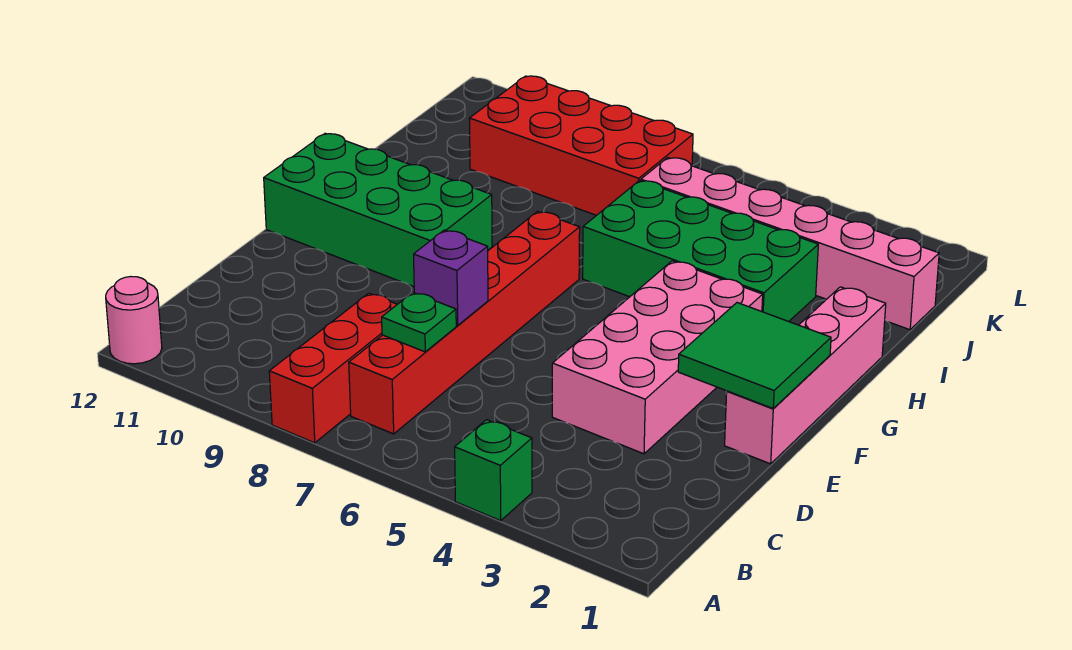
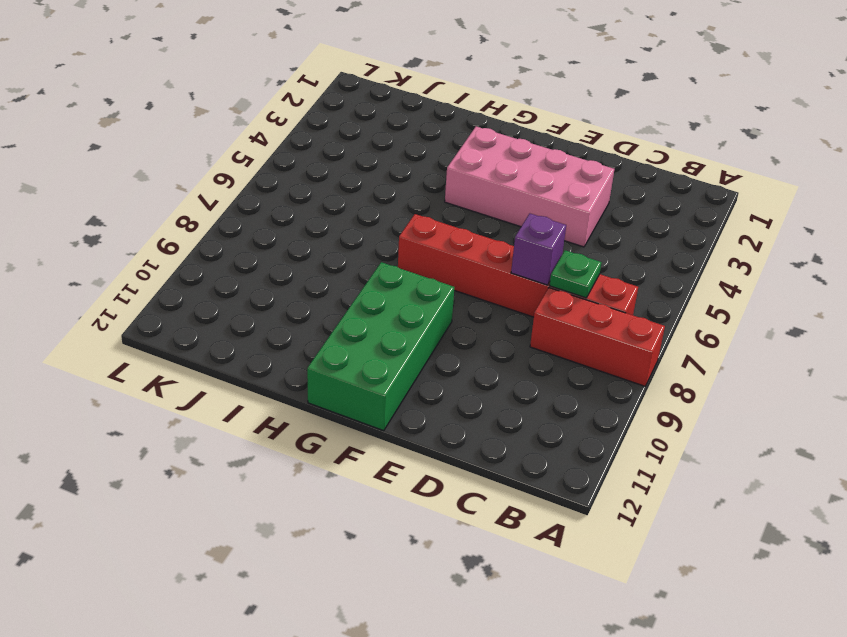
none -> green brick A4 level 1
none -> pink round brick A12 level 1
none -> pink brick E1:H1 level 1

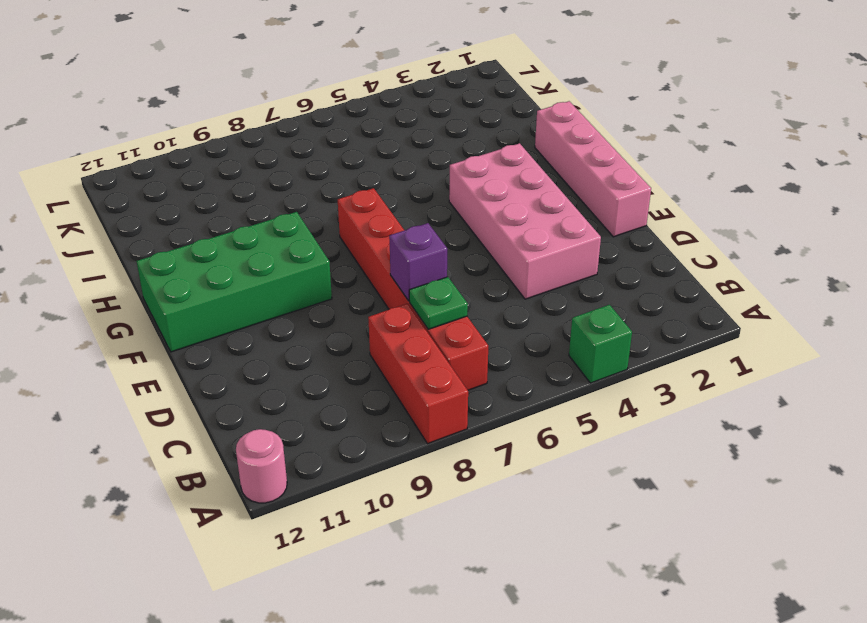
none -> green brick H3:I6 level 1
none -> pink brick J1:J6 level 1
none -> red brick J7:K10 level 1

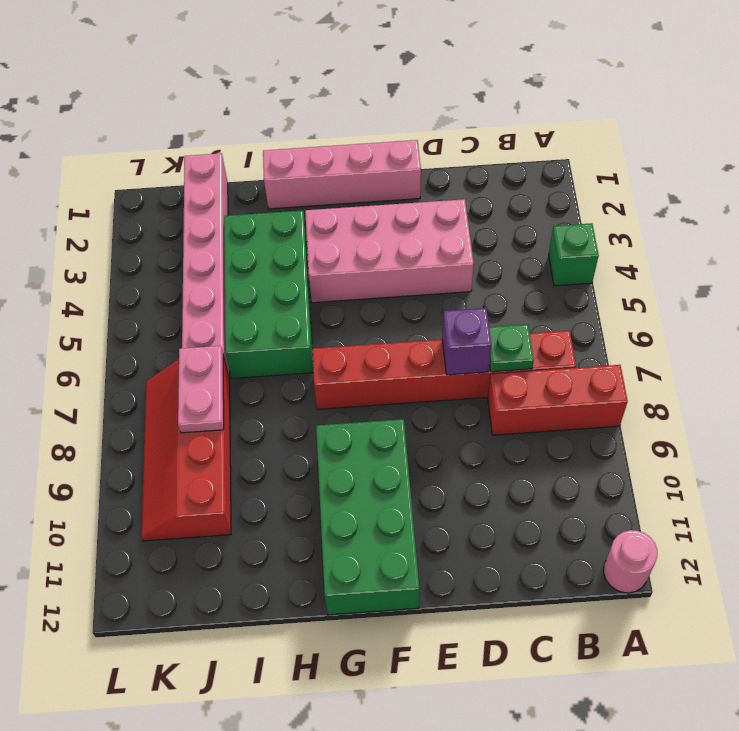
red slope J7:K10 level 1 top J -> red brick J7:K10 level 1
pink plate J7:J8 level 2 -> none
none -> green tile E1:F2 level 2

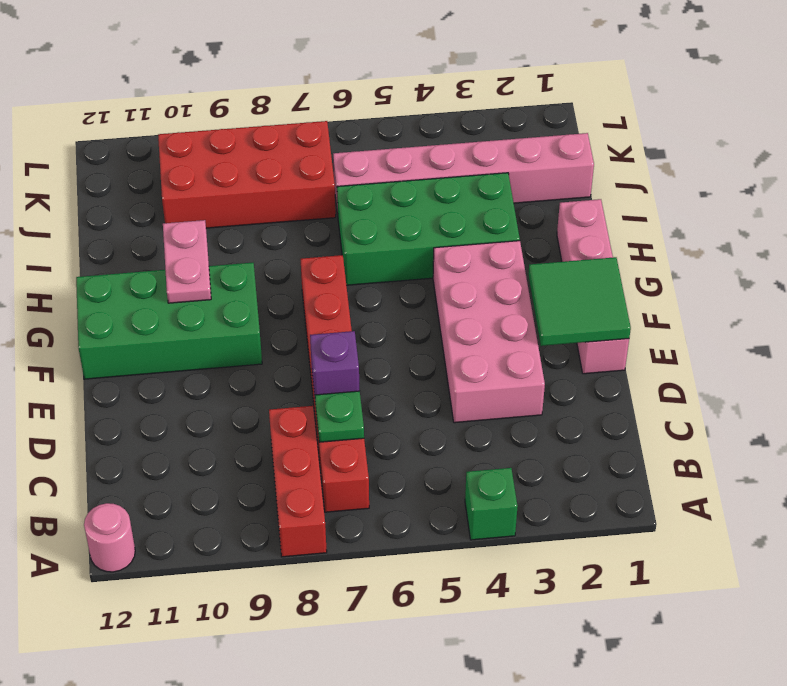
pink plate G10:H10 level 2 -> none

